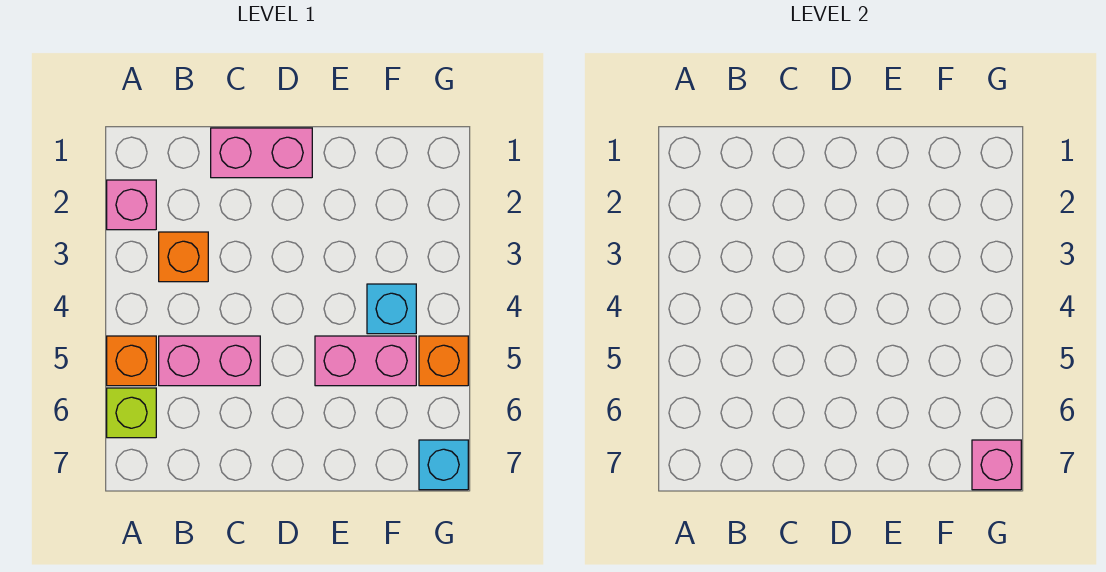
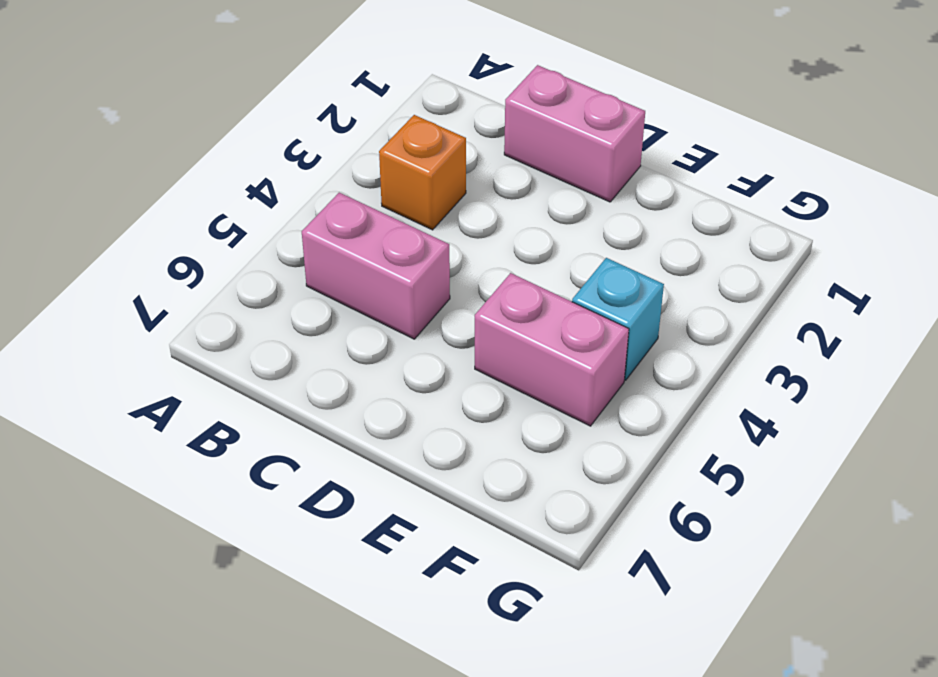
none -> pink brick A2 level 1
none -> orange brick A5 level 1

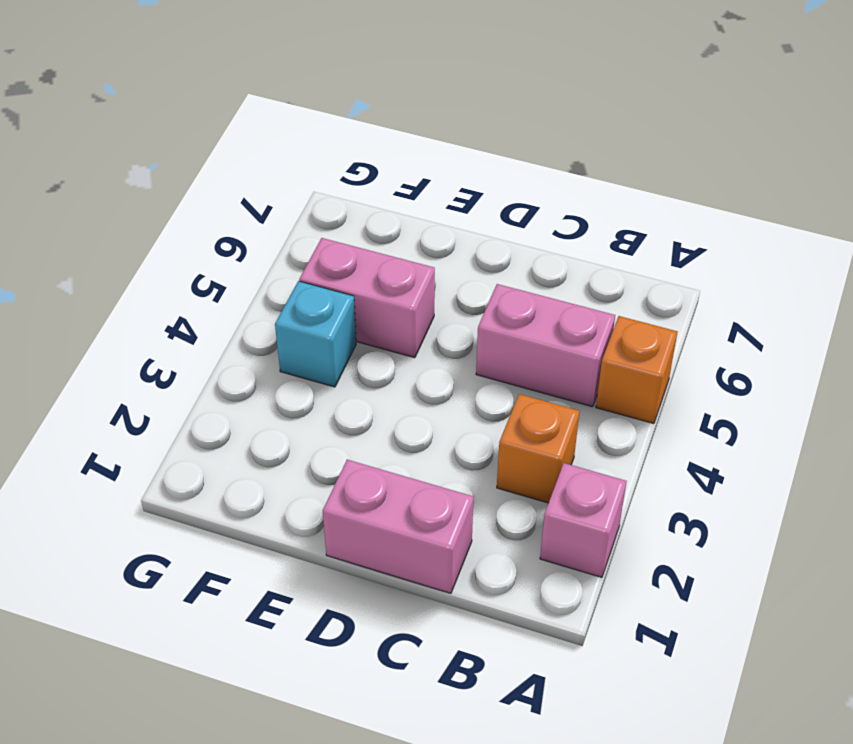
none -> lime brick A6 level 1
none -> orange brick G5 level 1

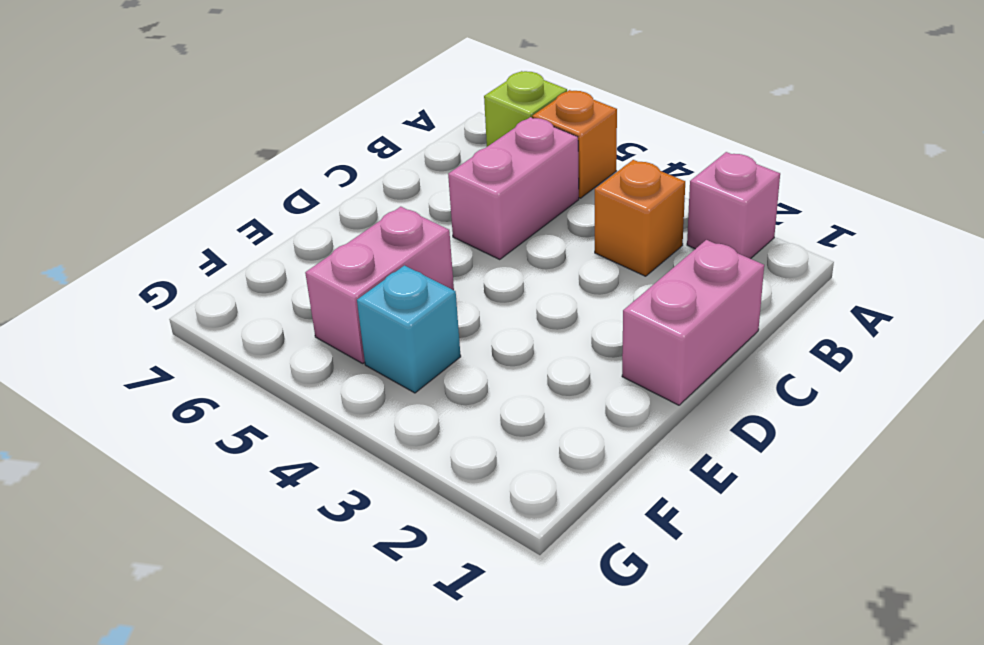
none -> orange brick G5 level 1
none -> cyan brick G7 level 1

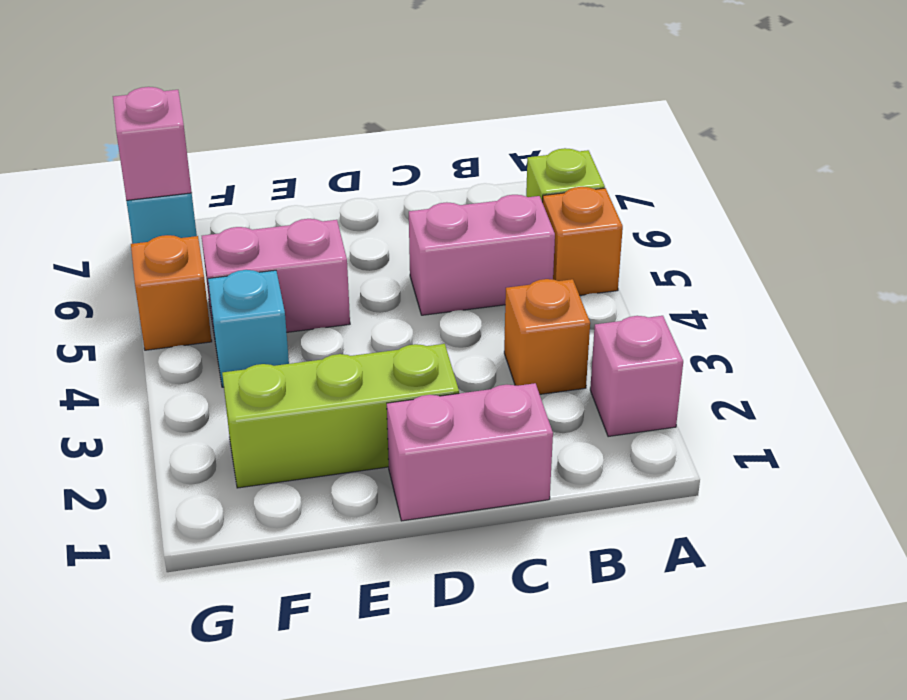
lime brick D2:F2 level 1 -> none

